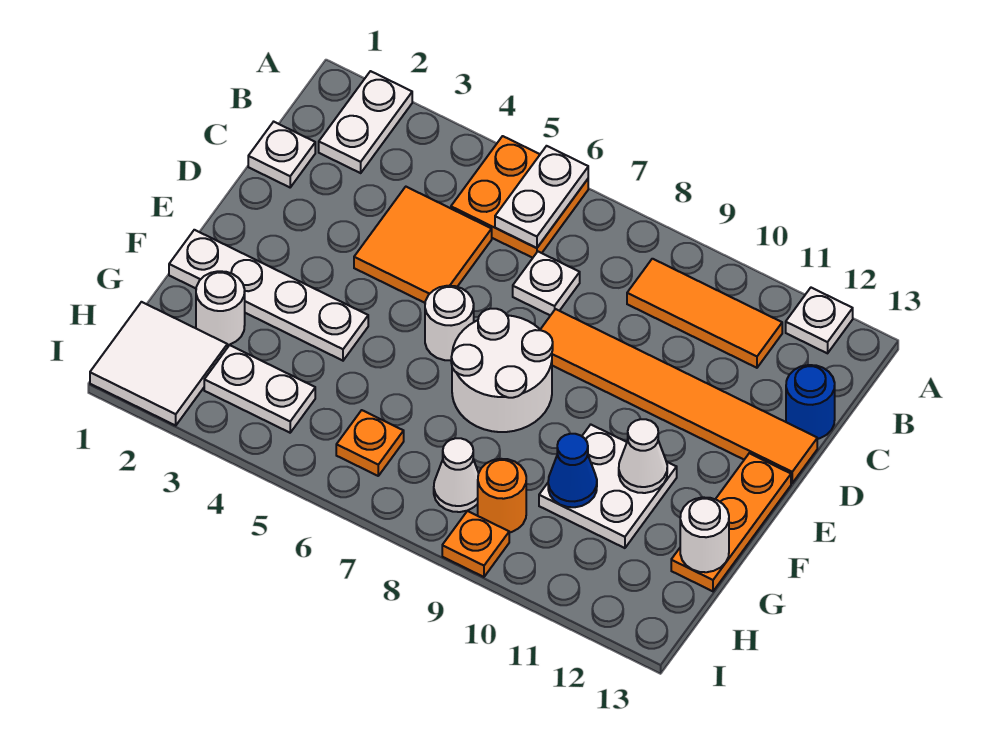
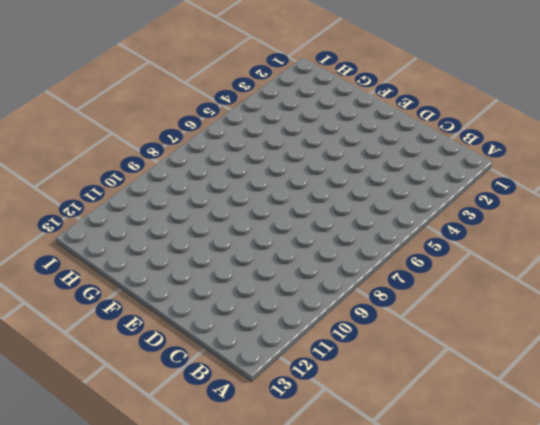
none -> white plate A2:B2 level 1
none -> orange plate A5:B6 level 1
none -> white plate A12 level 1

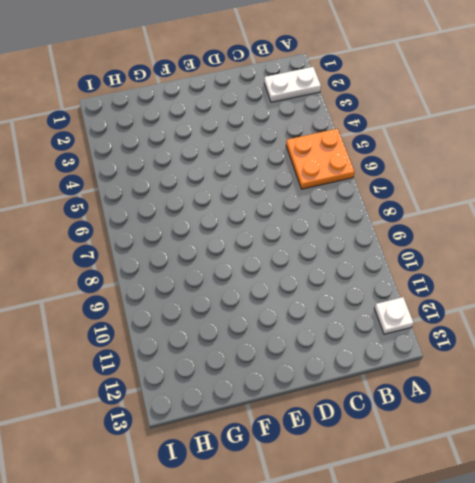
none -> orange tile B9:B11 level 1
none -> white plate C1 level 1
none -> orange tile C4:D5 level 1

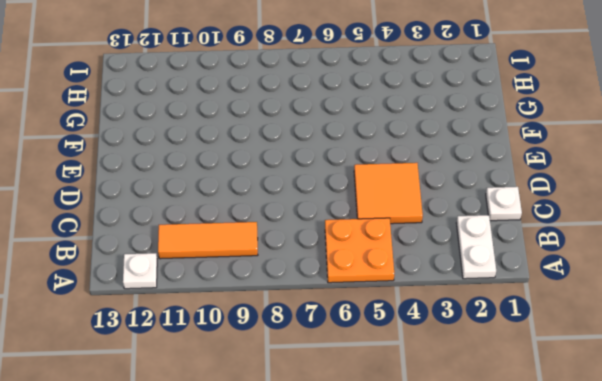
none -> white plate C7 level 1
none -> blue round brick C13 level 1
none -> orange tile D8:D13 level 1

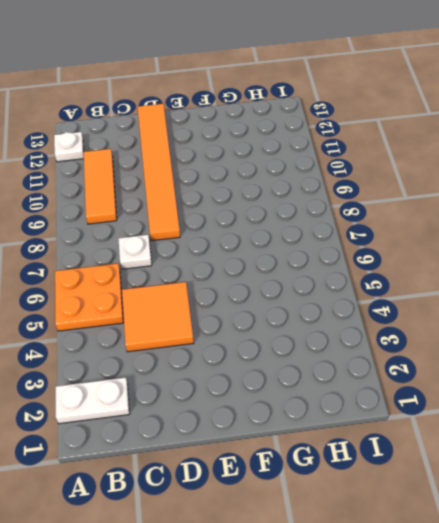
none -> white plate C1 level 1
none -> blue round brick C13 level 1
none -> white round brick E6 level 1

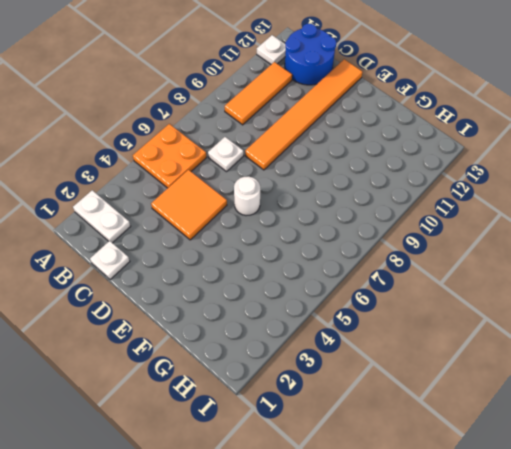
blue round brick B12:C13 level 1 -> blue round brick C13 level 1
none -> white round brick E7:F8 level 1
none -> orange plate E13:G13 level 1
none -> white plate F1:F4 level 1

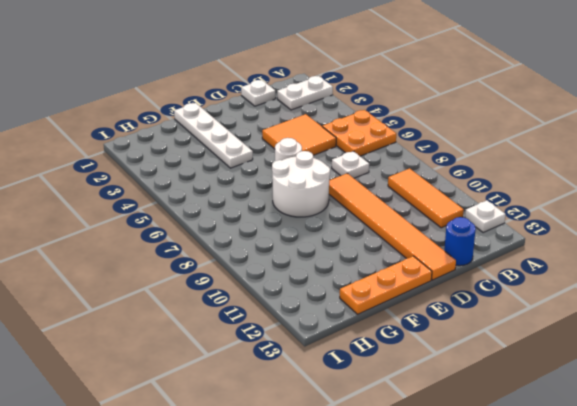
none -> white plate F10:G11 level 1
none -> white round brick G2 level 1
none -> white tile H1:I2 level 1

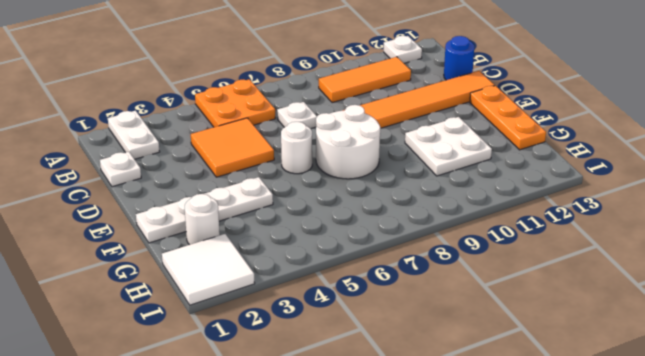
none -> white plate H3:H4 level 1
none -> orange plate H6 level 1
none -> white cone H8 level 1

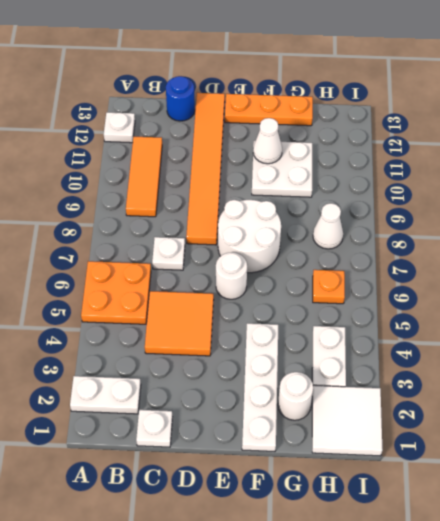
none -> orange round brick H9 level 1
none -> orange plate I9 level 1
none -> white plate A6:B6 level 2

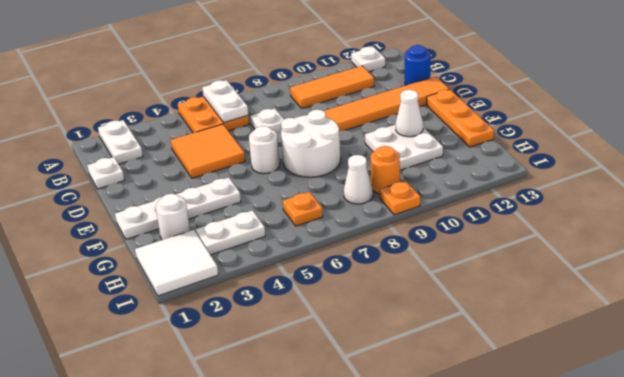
none -> blue cone G10 level 2
none -> white round brick G13 level 2

